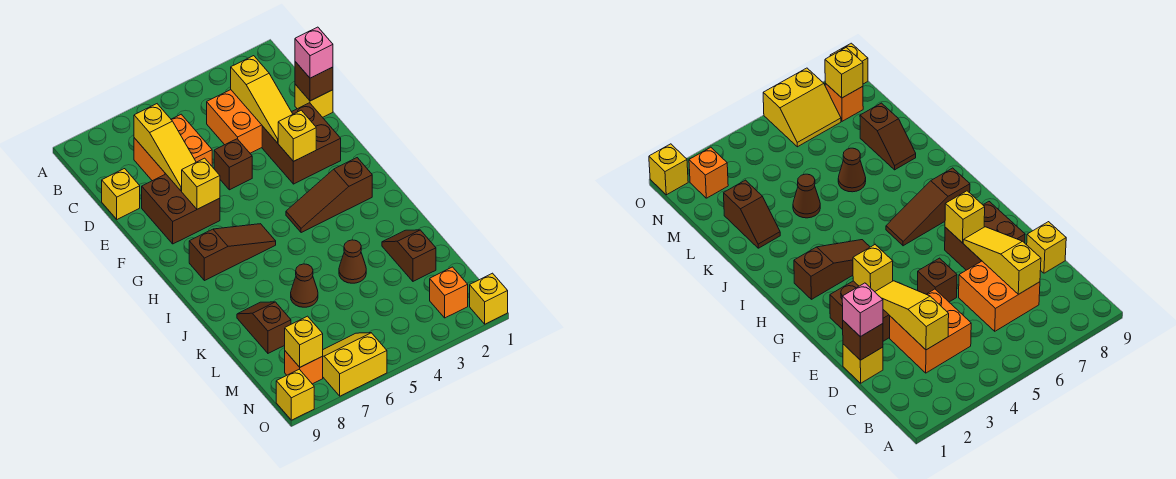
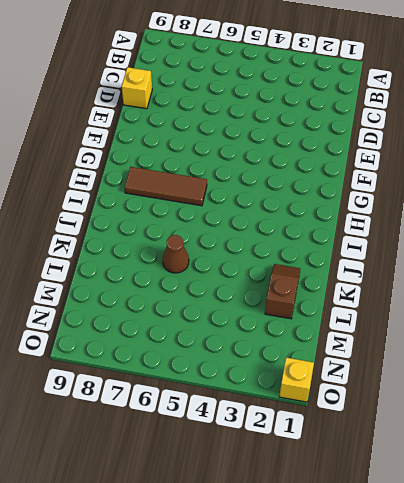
brown tile H6:H8 level 1 -> brown slope H6:H8 level 1 top 8
none -> orange brick C3:D4 level 1
none -> orange brick C6:D7 level 1
none -> yellow brick D1 level 1

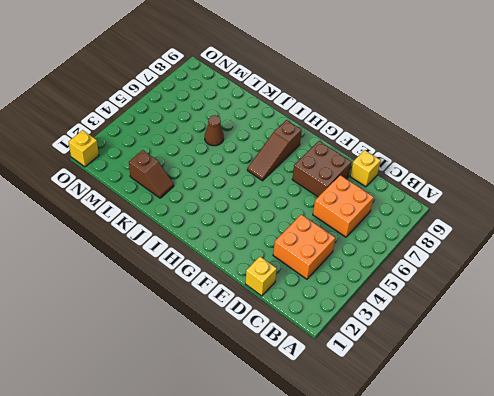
none -> brown brick E2:F3 level 1
none -> brown brick E5 level 1
none -> brown slope H2:H4 level 1 top 2

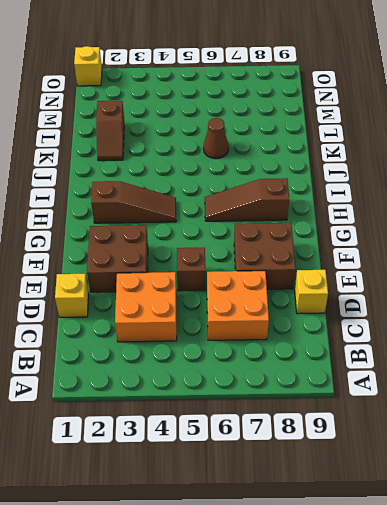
none -> brown cone K4 level 1
none -> brown slope K8:L8 level 1 top L
none -> orange brick N2 level 1

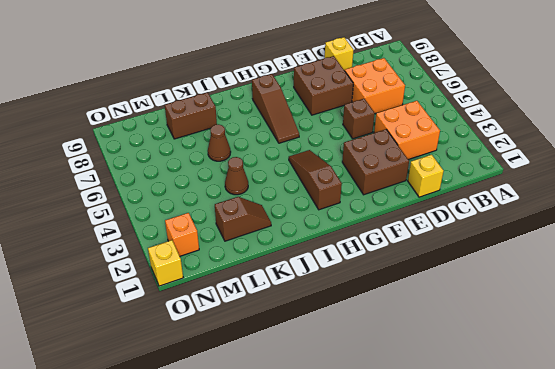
brown brick K8:L8 level 1 -> brown slope K8:L8 level 1 top L
none -> yellow slope N6:O7 level 1 top O
none -> orange brick N8 level 1
none -> yellow brick O9 level 1

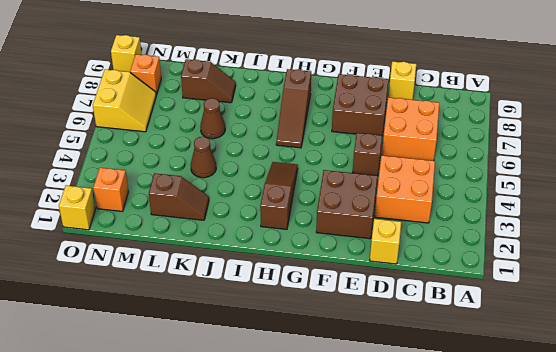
none -> yellow slope C3:E3 level 2 top C
none -> yellow slope C7:E7 level 2 top C
none -> brown brick D1 level 2

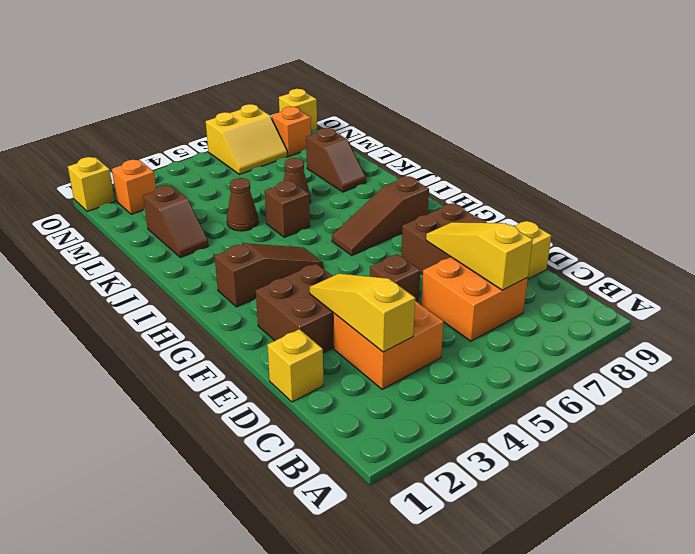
brown brick J5 level 1 -> brown brick D1 level 2
none -> yellow brick F3 level 2
none -> yellow brick F7 level 2
none -> yellow brick N8 level 2

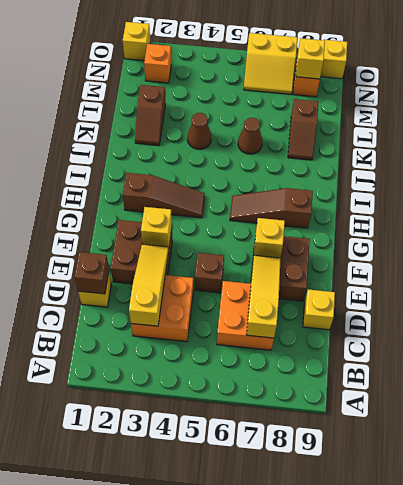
none -> pink brick D1 level 3

